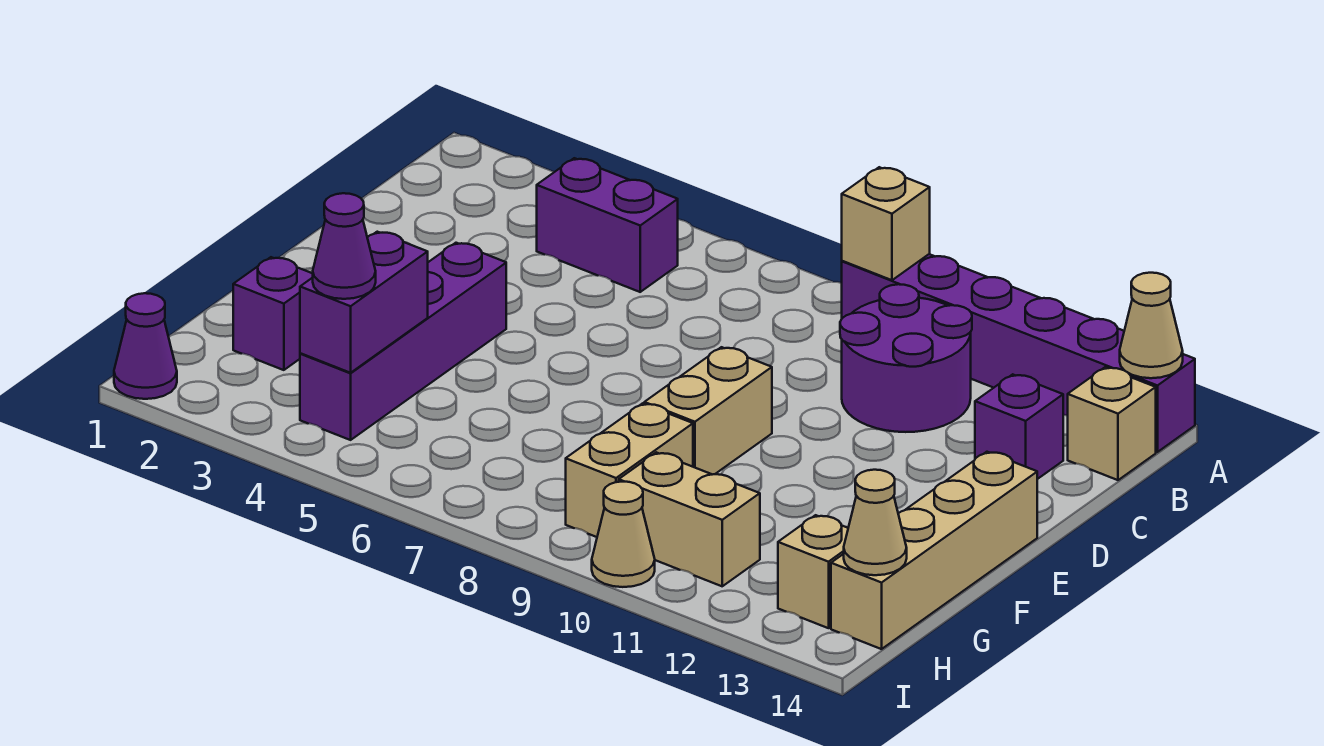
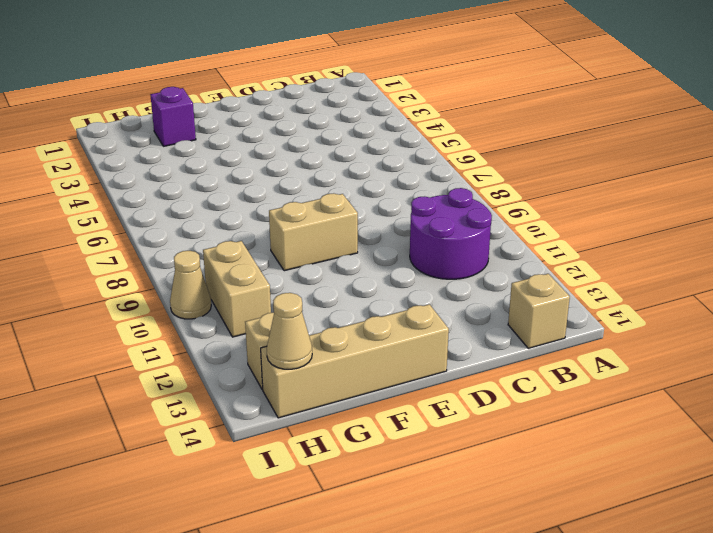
none -> purple brick A9:A14 level 1
none -> purple brick B4:B5 level 1
none -> purple brick C13 level 1

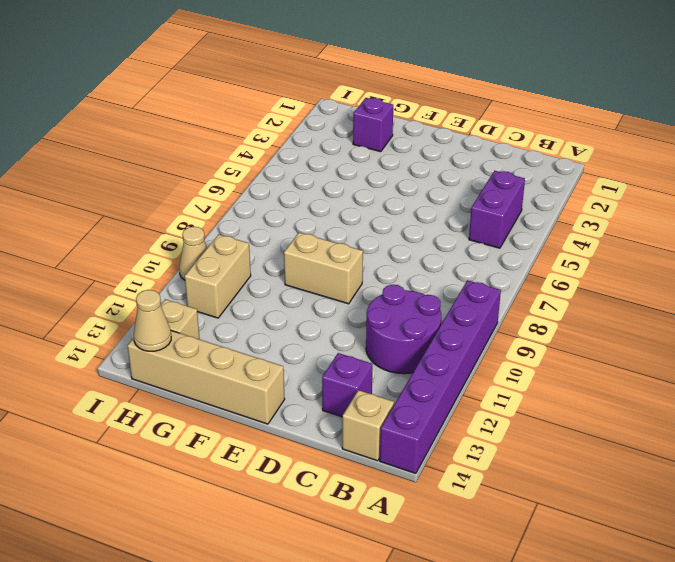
none -> purple brick E4:H4 level 1
none -> tan brick G9:H9 level 1
none -> purple cone I1 level 1

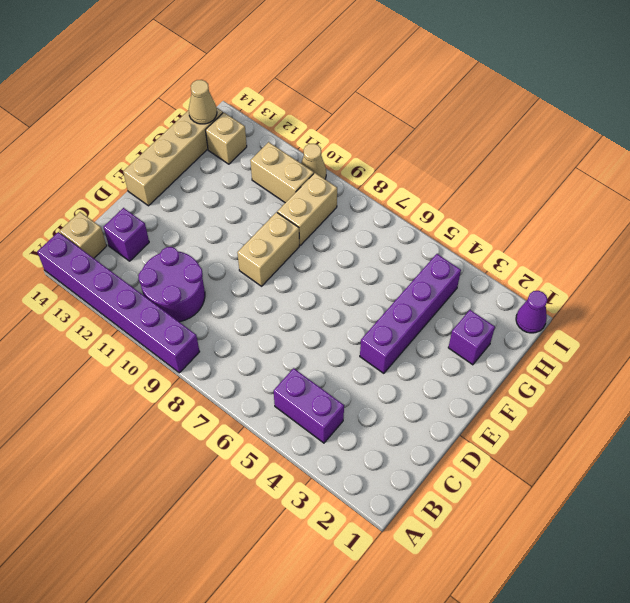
none -> tan brick A9 level 2
none -> tan cone A14 level 2
none -> purple brick G4:H4 level 2

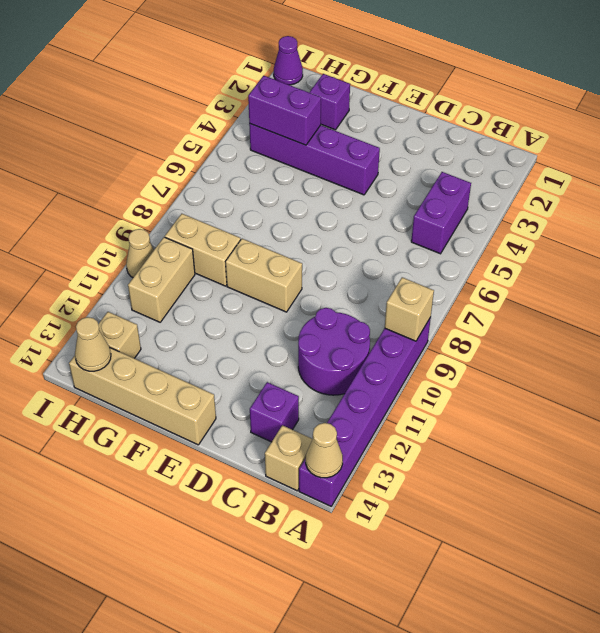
none -> purple cone H4 level 3

